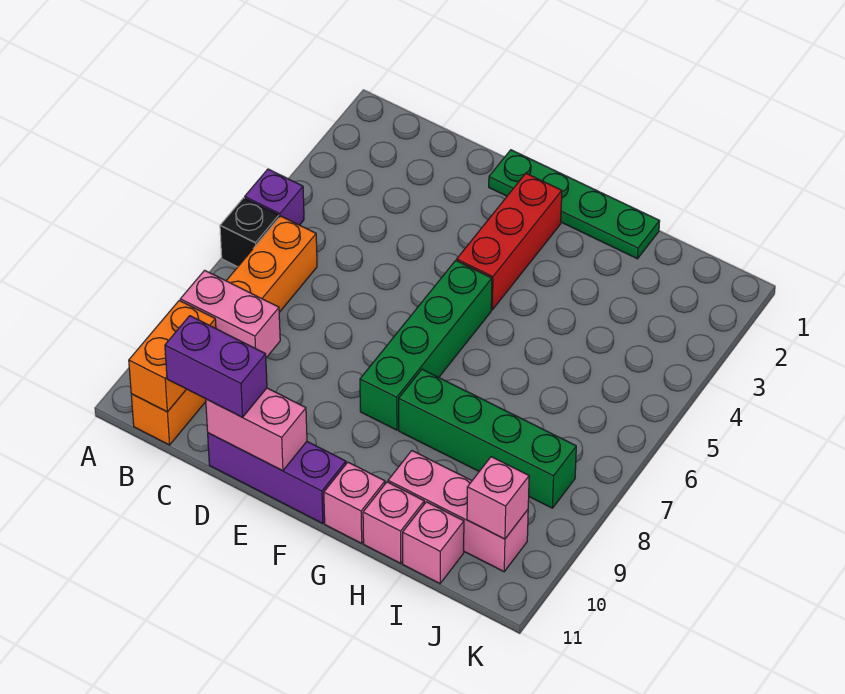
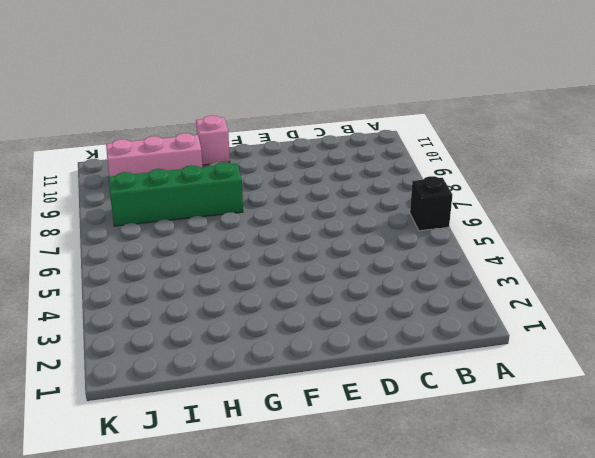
none -> purple brick A5 level 1
none -> orange brick B6:B11 level 1
none -> purple brick D11:F11 level 1

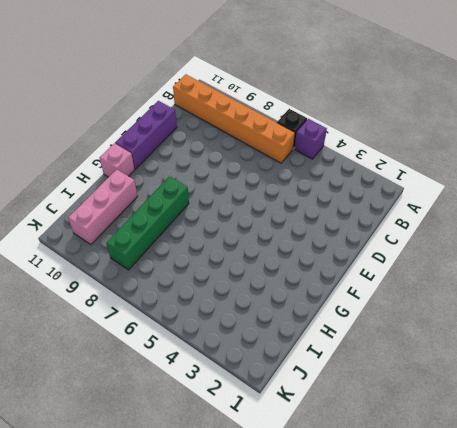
none -> green plate E1:H1 level 1
none -> red brick F2:F4 level 1
none -> green brick F5:F8 level 1

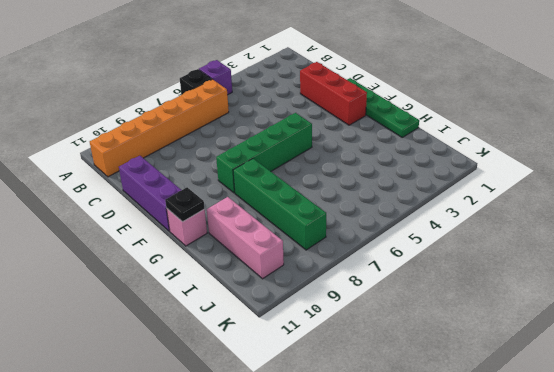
red brick D2:F2 level 1 -> red brick F2:F4 level 1
black plate G11 level 2 -> none
none -> pink brick H11 level 1
none -> pink brick I11 level 1
none -> pink brick B9:C9 level 2

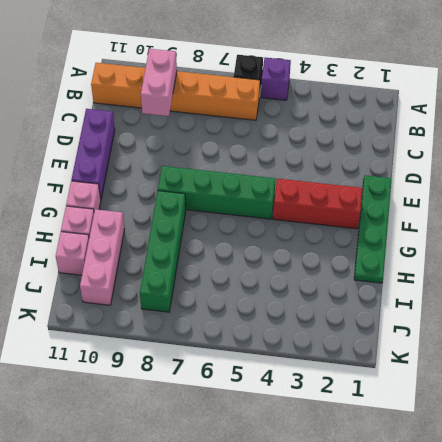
none -> orange brick B10:B11 level 2
none -> pink brick D11:E11 level 2
none -> pink brick J10 level 2

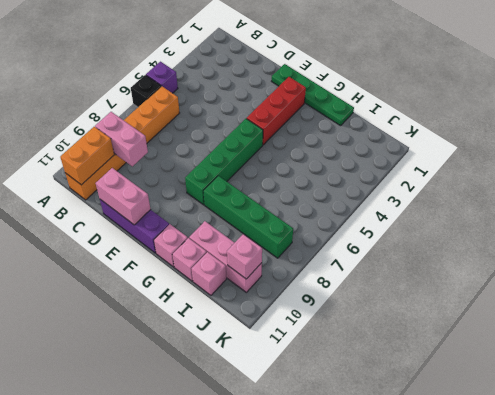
none -> purple brick C11:D11 level 3

